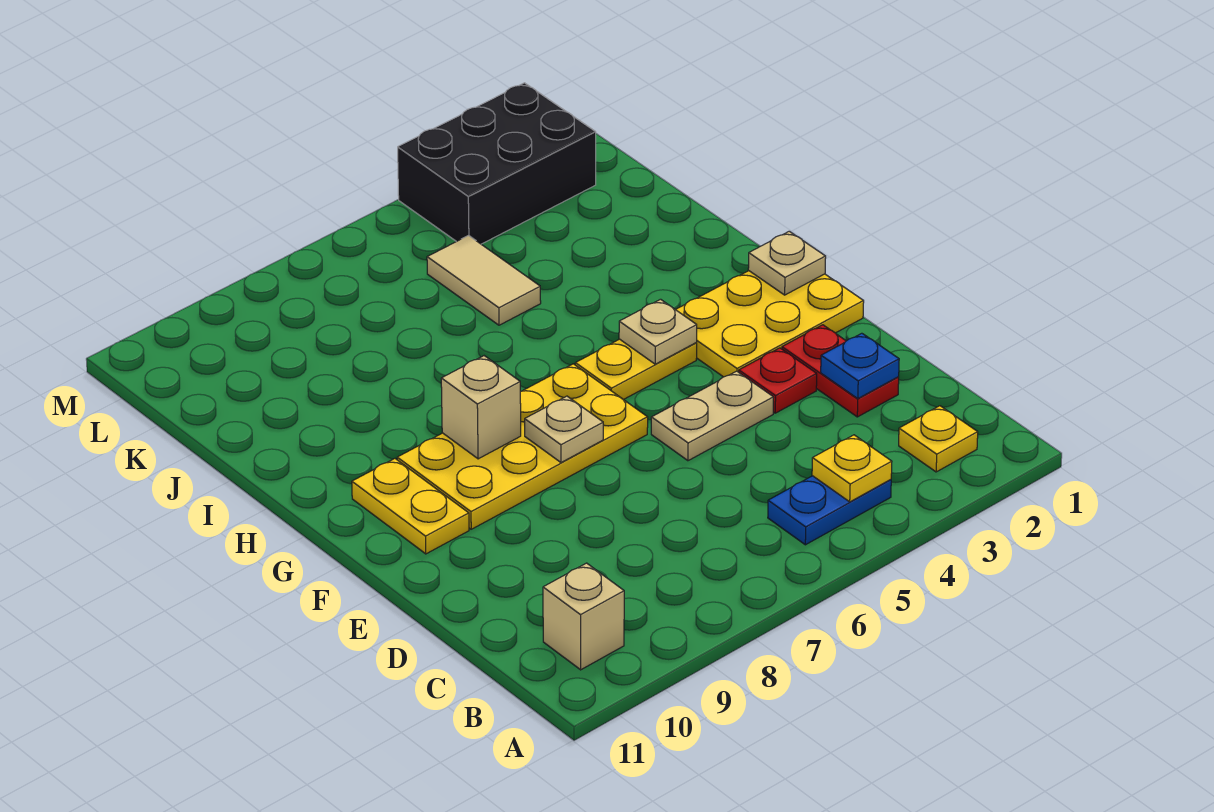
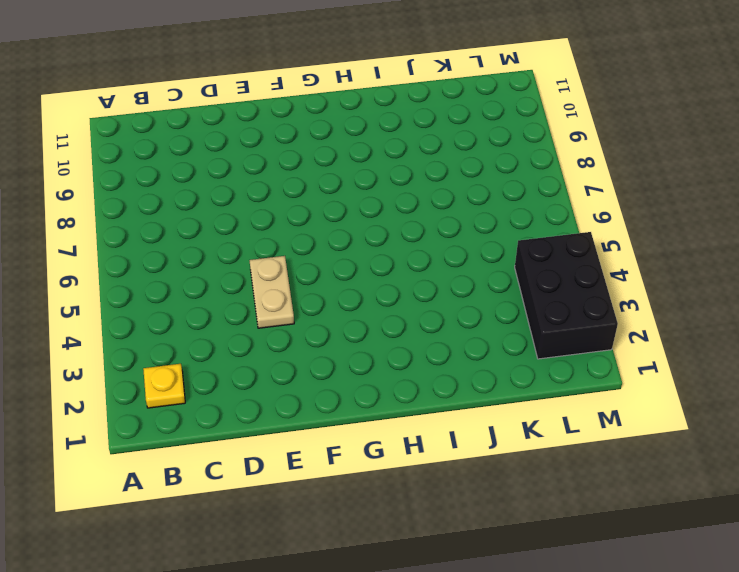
none -> blue plate B4:B5 level 1
none -> tan brick B10 level 1
none -> red plate D2:E2 level 1

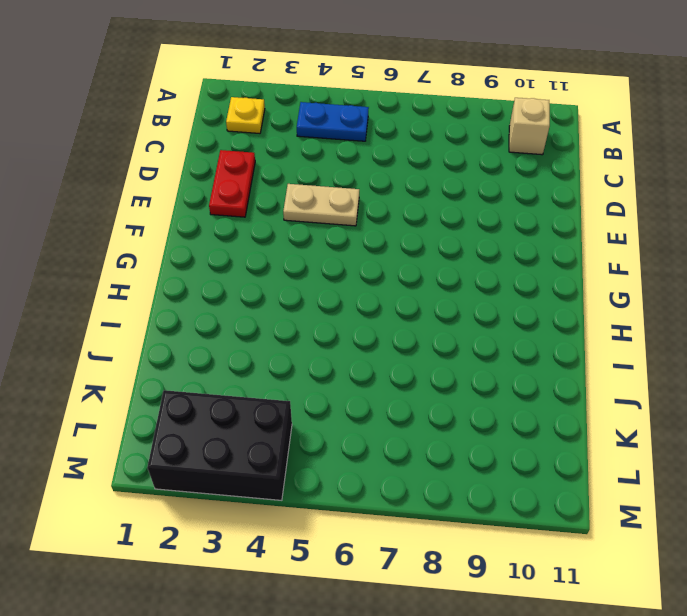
none -> red plate E3 level 1
none -> yellow plate F1:G3 level 1
none -> yellow plate F6:G9 level 1

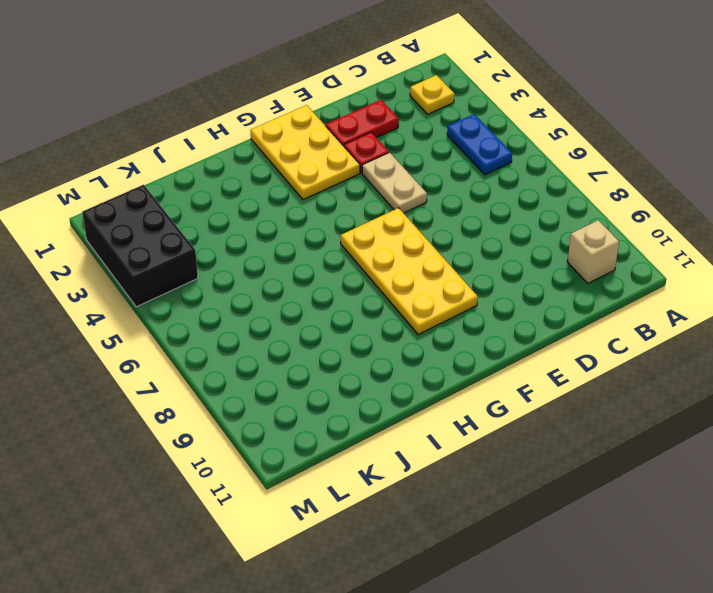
none -> yellow plate F10:G10 level 1
none -> yellow plate G4:G5 level 1
none -> tan tile J5:K5 level 1

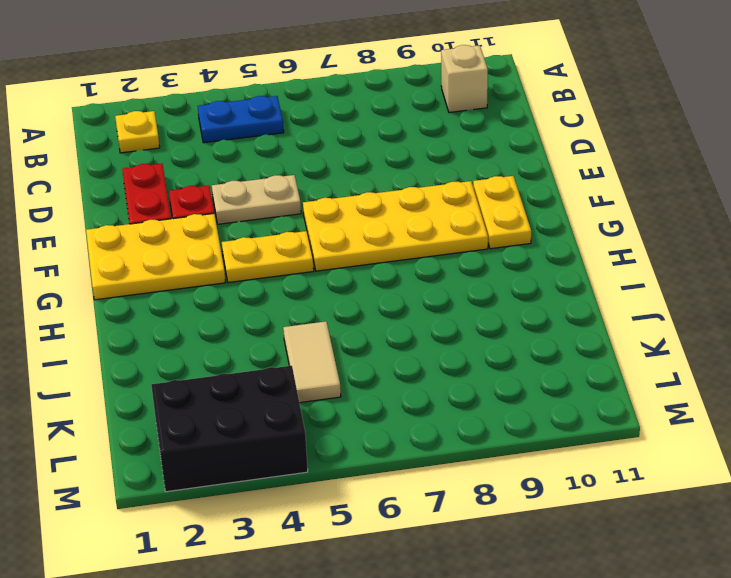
none -> yellow plate B4 level 2
none -> blue plate D2 level 2
none -> tan plate F7 level 2

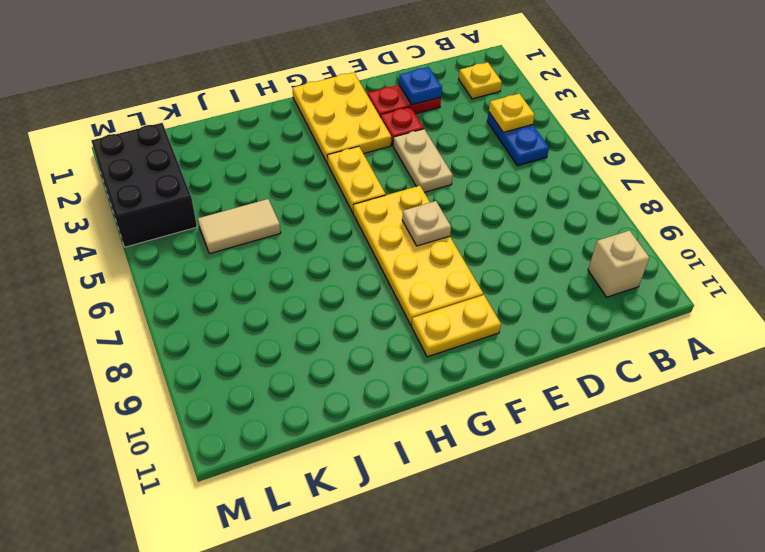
none -> tan plate G1 level 2
none -> tan plate G4 level 2
none -> tan brick G8 level 2

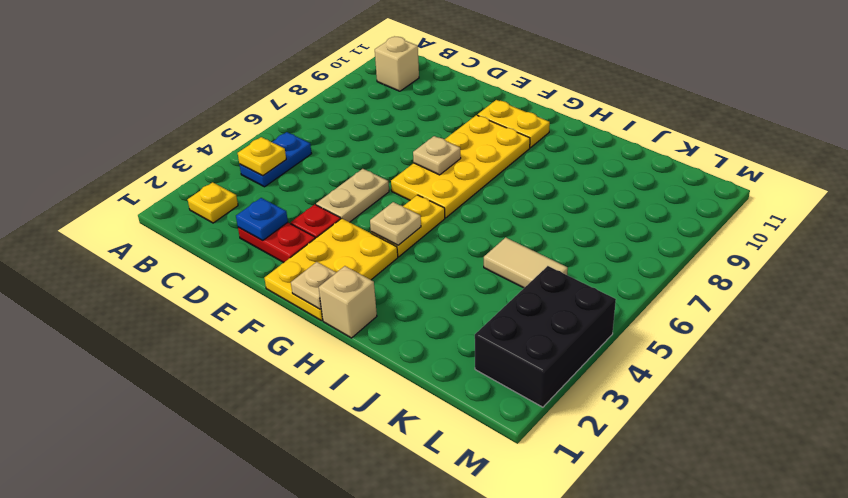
tan brick H1 level 1 -> tan brick G8 level 2

